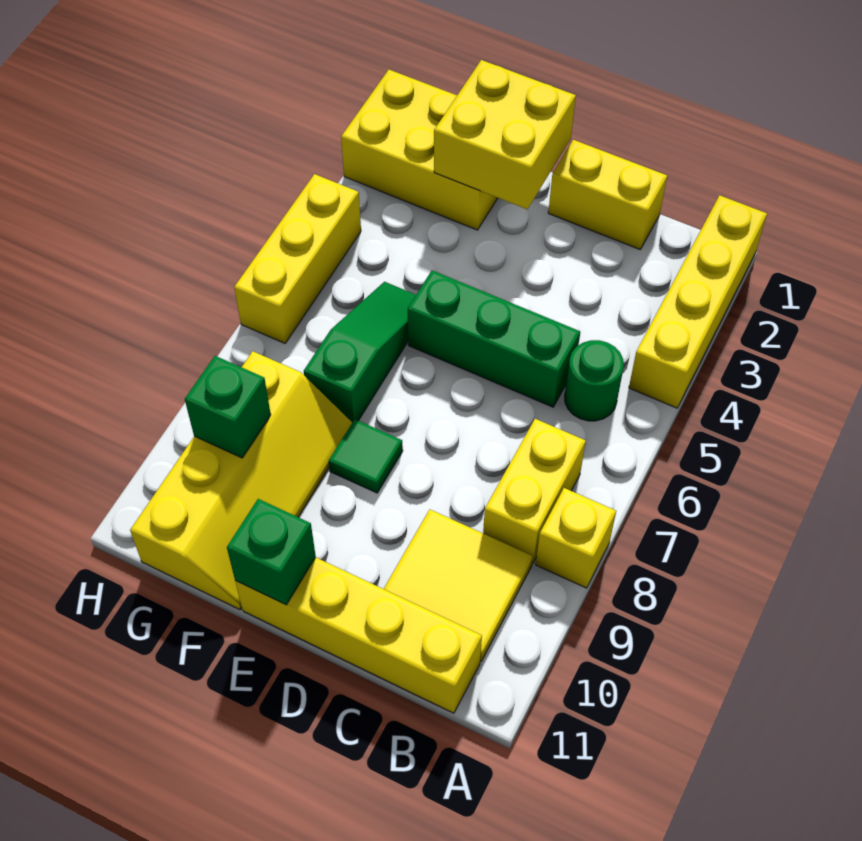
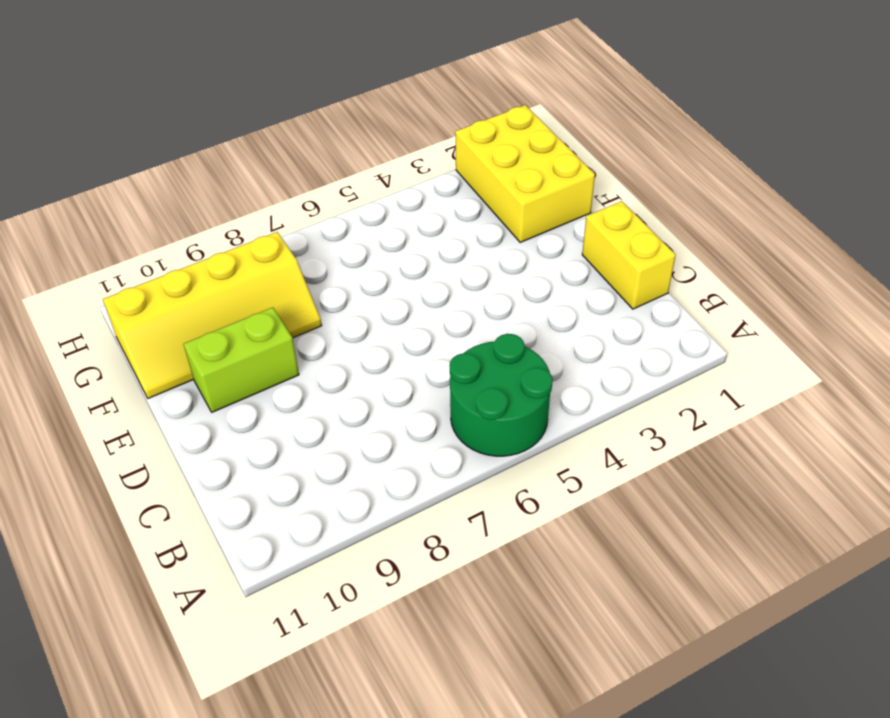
green round brick A5:B6 level 1 -> green round brick B5 level 1
lime brick E9:E10 level 1 -> none
none -> yellow brick A1:A4 level 1
none -> yellow brick A8 level 1
none -> yellow brick B7:B8 level 1

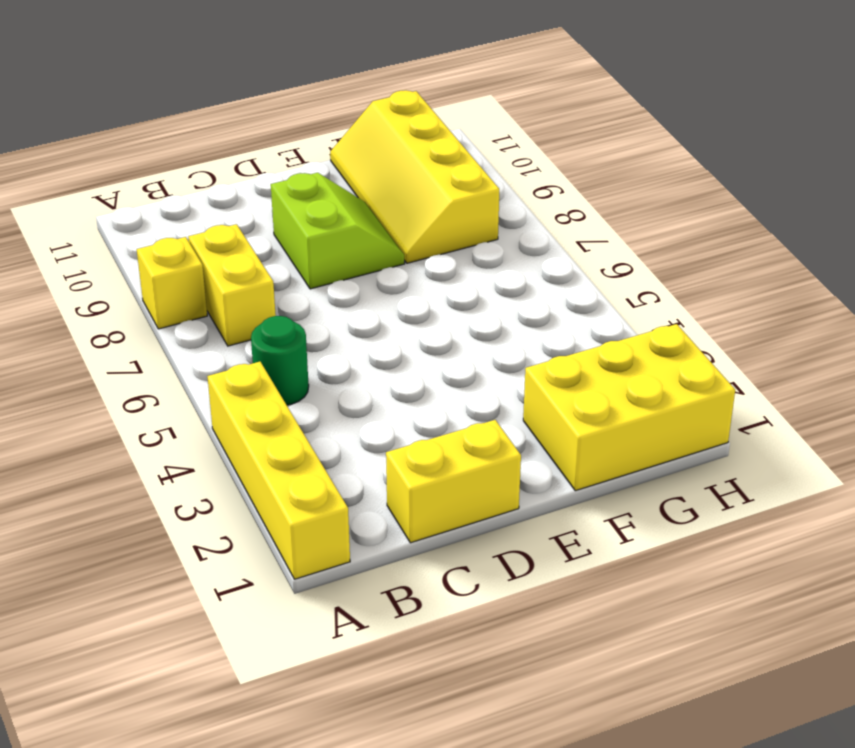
lime slope D8:E9 level 1 top D -> green tile E8 level 1
none -> yellow tile B9:C10 level 1
none -> yellow brick B11:E11 level 1
none -> green brick C5:E5 level 1

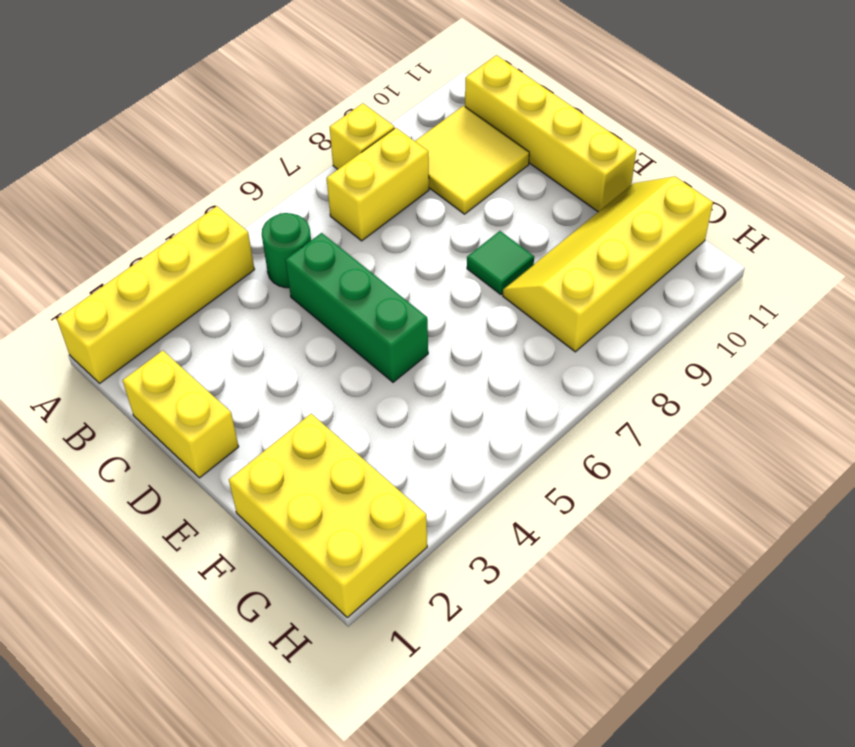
none -> green slope F5:F7 level 1 top 7
none -> yellow brick H4:H6 level 1
none -> yellow brick E1:F2 level 2

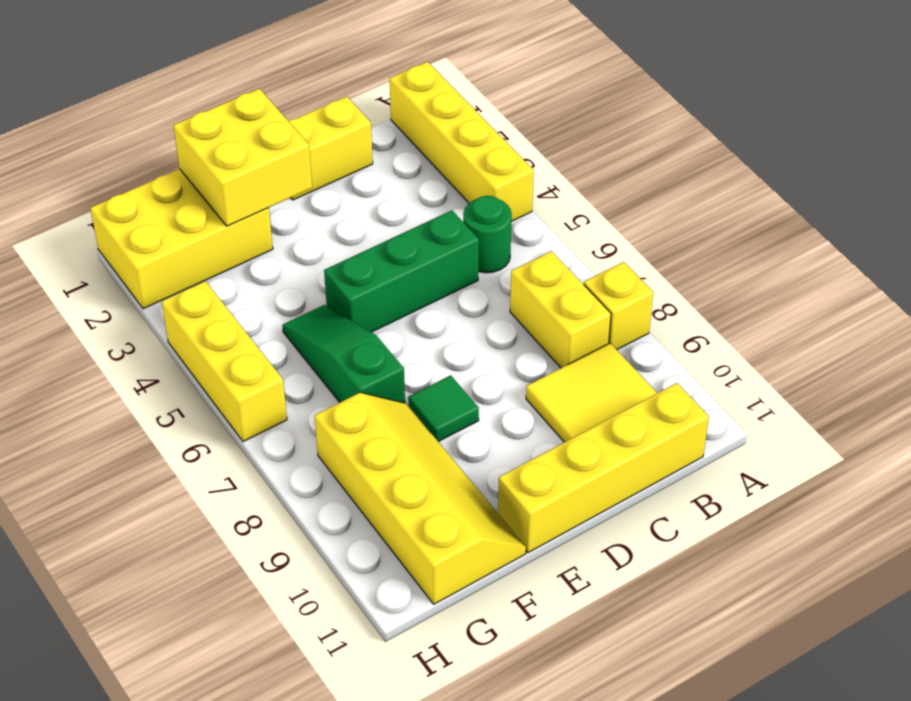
none -> green brick E11 level 2
none -> green brick G9 level 2

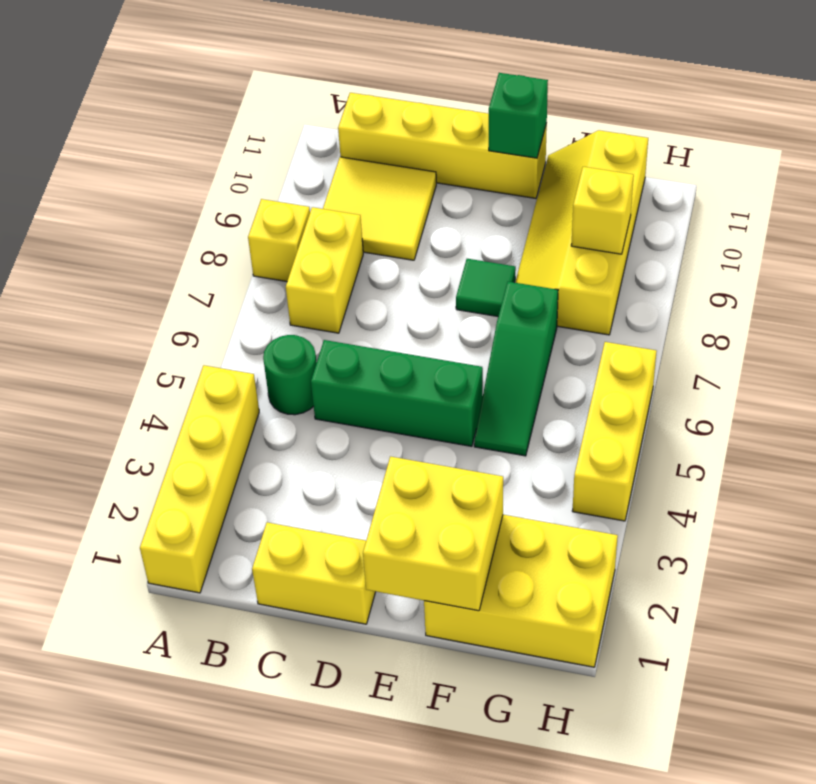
yellow brick G9 level 2 -> green brick G9 level 2

